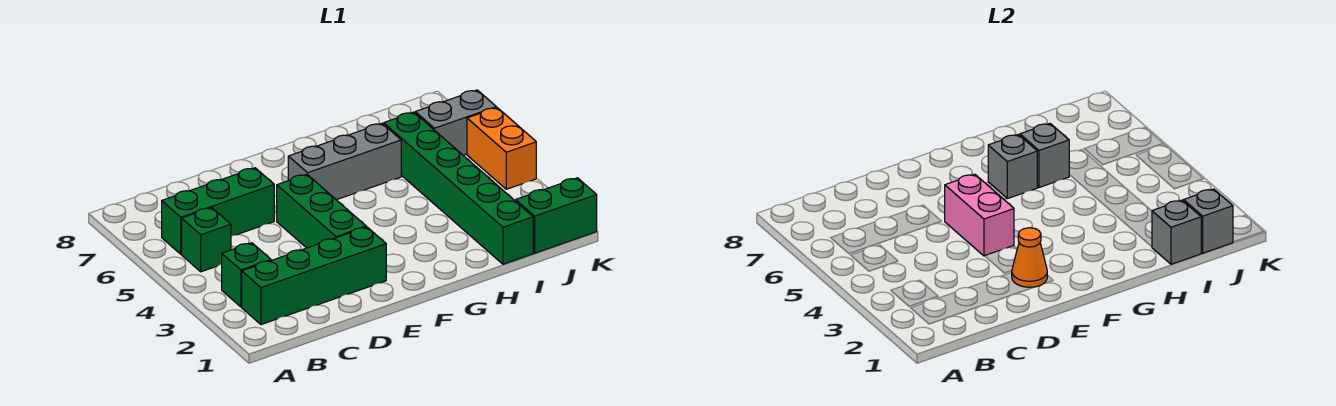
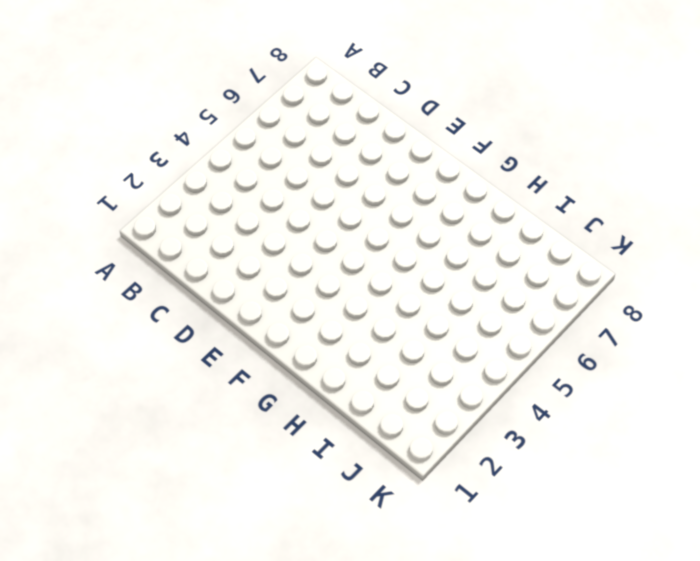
none -> green brick B2:E2 level 1
none -> green brick B3 level 1
none -> green brick B5 level 1

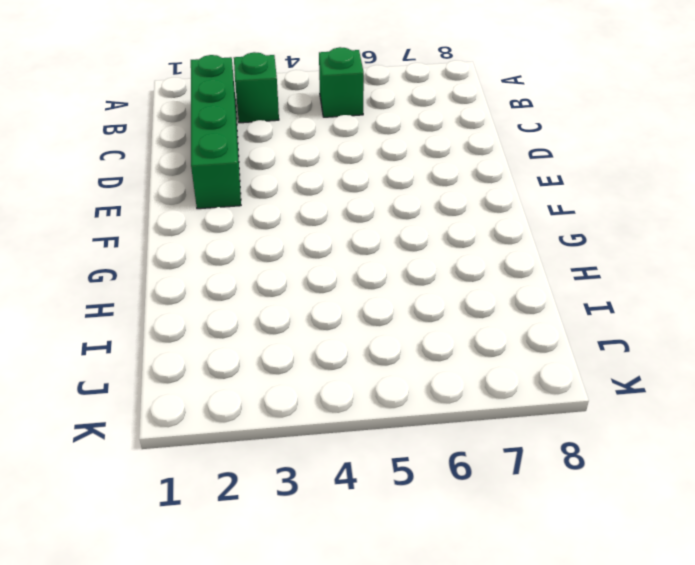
none -> green brick B6:D6 level 1
none -> green brick E3:E5 level 1
none -> grey brick F6:H6 level 1

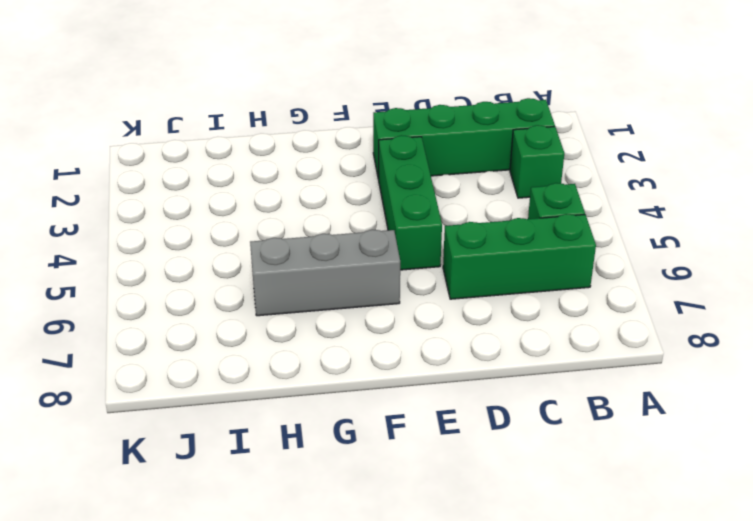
none -> green brick I1:I6 level 1
none -> green brick J1:K1 level 1
none -> grey brick J6:K6 level 1

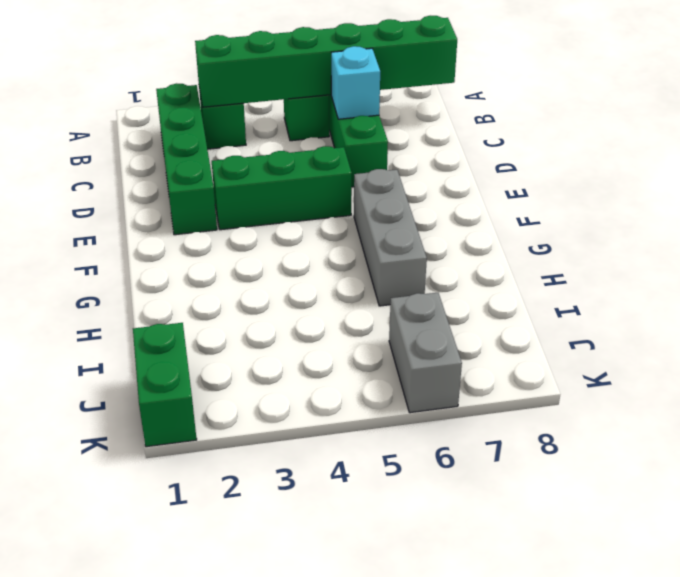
green brick B3:B8 level 2 -> green brick I1:I6 level 1
cyan brick C6 level 2 -> none
none -> orange brick K4:K5 level 1
none -> orange cone E2 level 2
none -> pink brick E4:E5 level 2

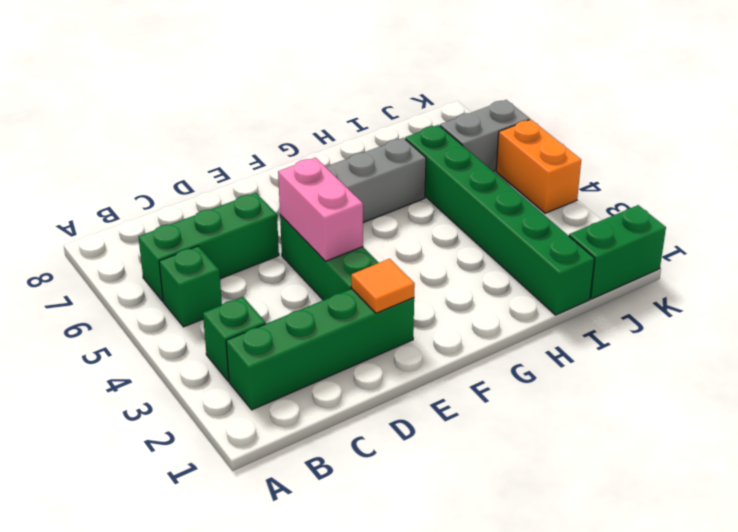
orange tile E2 level 2 -> orange cone E2 level 2
none -> grey brick G6 level 2
none -> grey brick H6 level 2
none -> grey brick I1 level 2

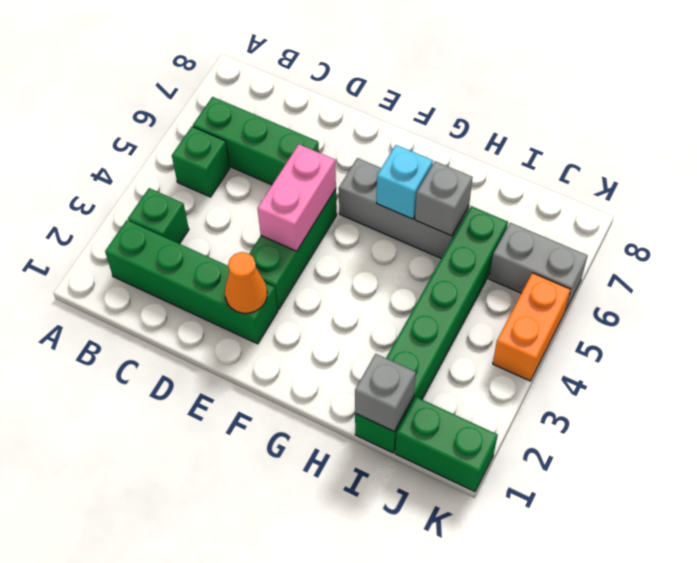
cyan brick G6 level 2 -> grey brick G6 level 2
none -> grey brick J1 level 2

